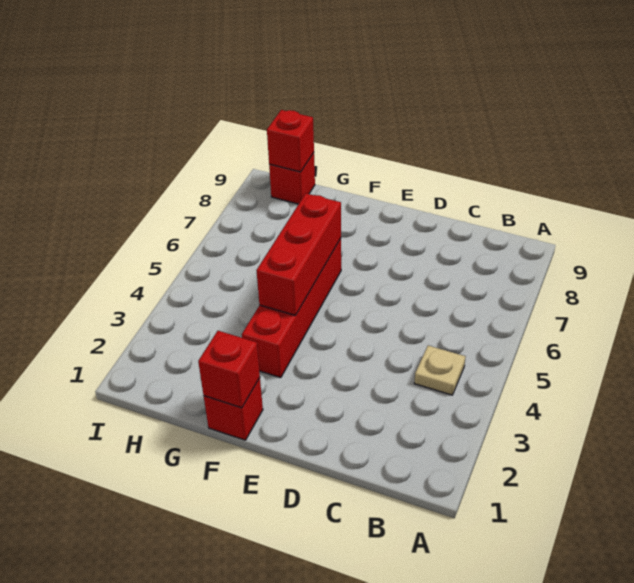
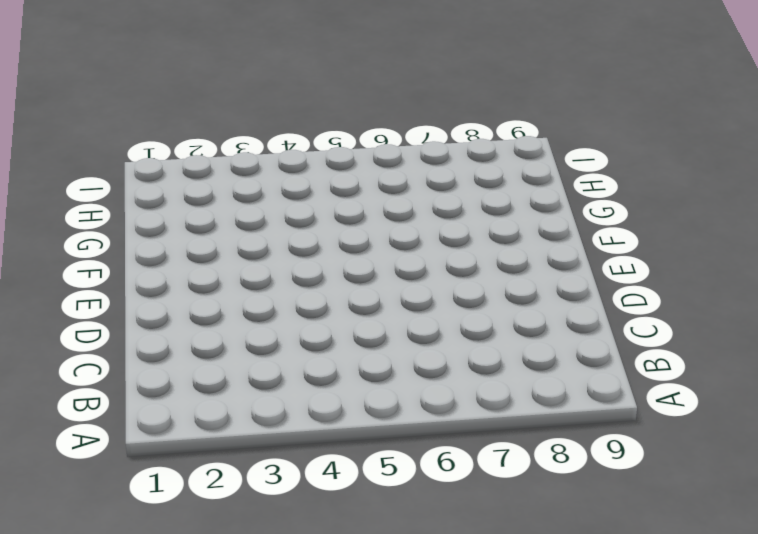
none -> tan plate B4 level 1
none -> red brick F1 level 1

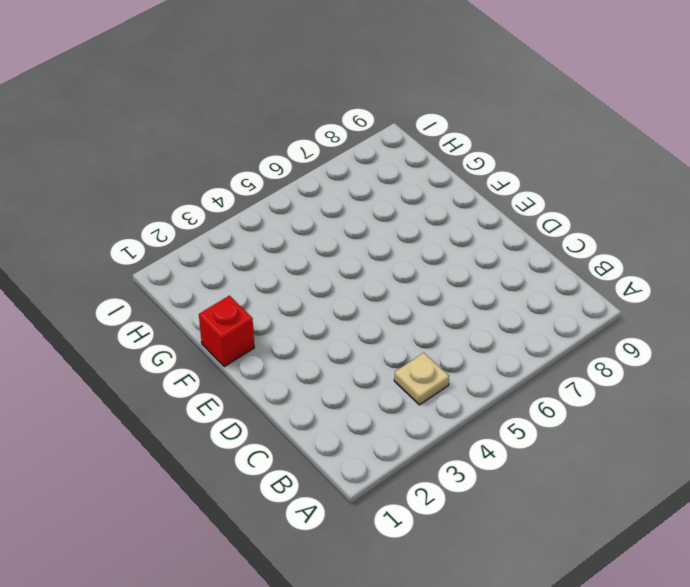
none -> red brick F3:F6 level 1
none -> red brick H9 level 1

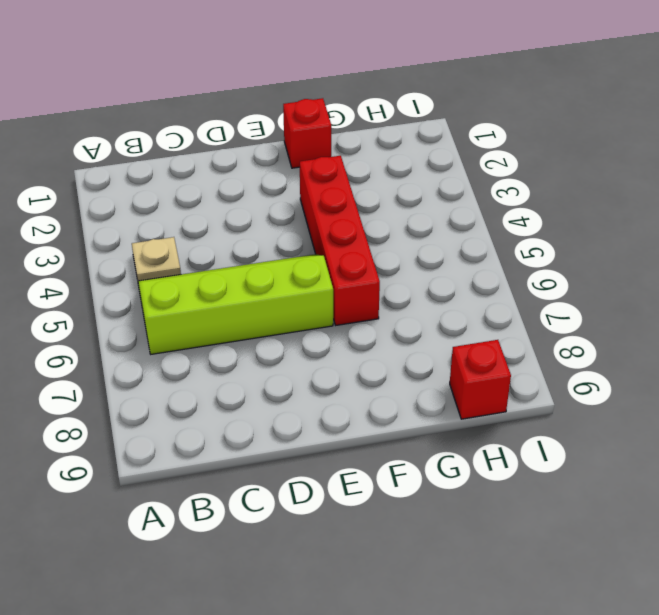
lime slope B5:E6 level 1 top 6 -> none
none -> red brick F1 level 2
none -> red brick F4:F6 level 2

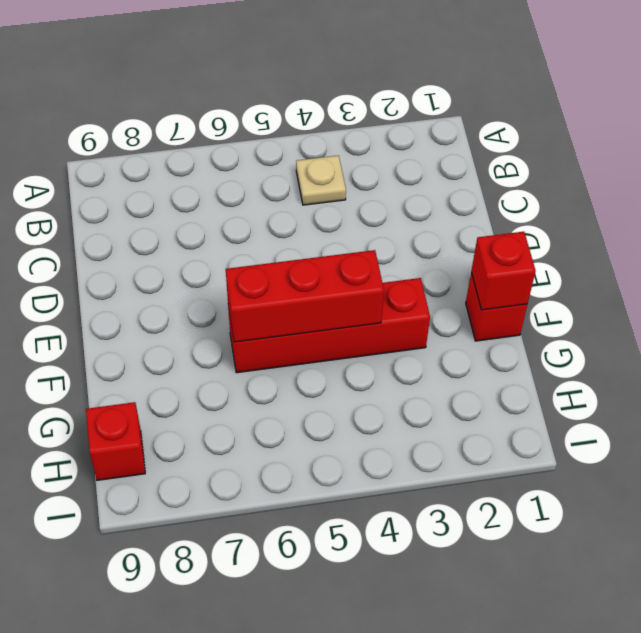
none -> red brick H9 level 2

